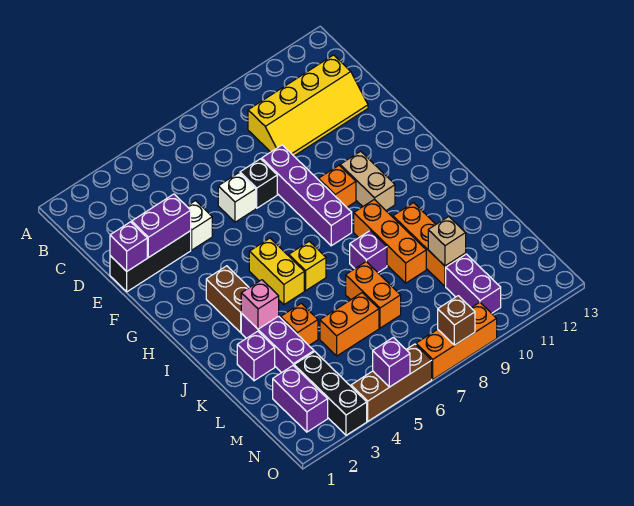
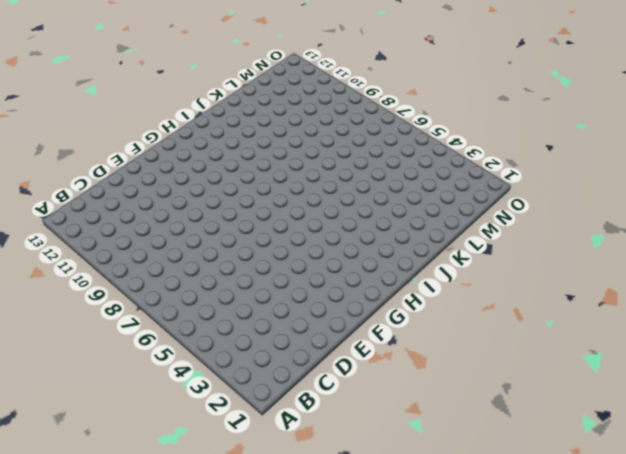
none -> yellow slope C9:D12 level 1 top C
none -> black brick E1:E3 level 1
none -> white brick E4 level 1
none -> white brick E6 level 1

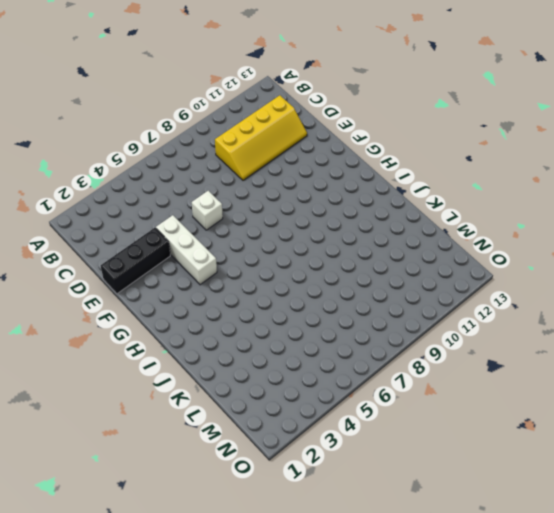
white brick E4:G4 level 1 -> white brick E4 level 1
none -> black brick E7 level 1
none -> purple brick E8:H8 level 1
none -> orange brick G9 level 1
none -> tan brick G10:H10 level 1

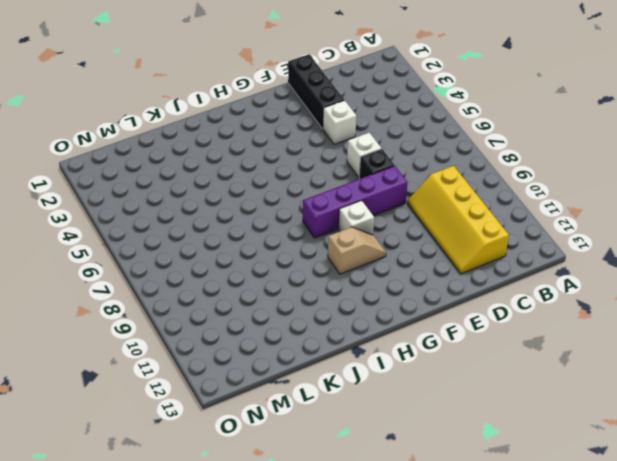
white brick G9 level 1 -> orange brick G9 level 1
tan slope G10:H10 level 1 top H -> tan brick G10:H10 level 1
none -> brown brick H3:I3 level 1
none -> yellow brick H5:I5 level 1
none -> yellow brick I6 level 1
none -> orange brick I9:K9 level 1

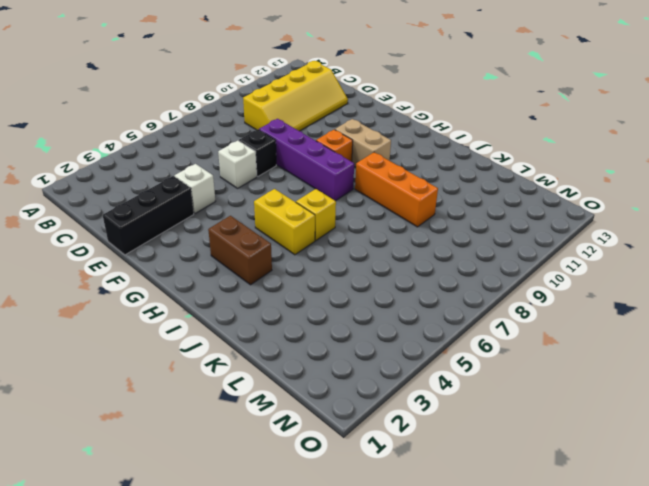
none -> purple brick J3:L3 level 1
none -> purple brick J8 level 1
none -> orange brick J10:L10 level 1
none -> purple brick K2 level 1

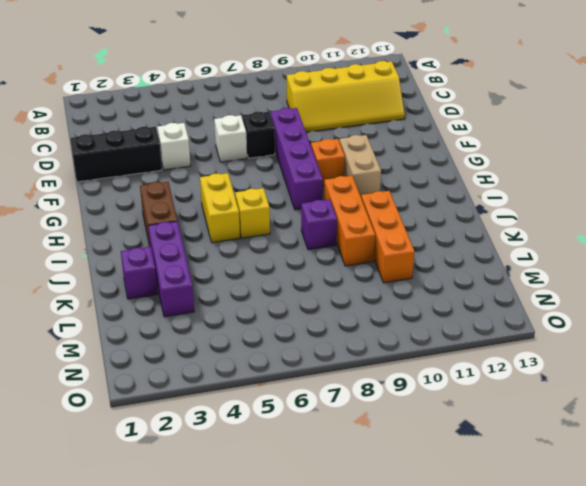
none -> orange brick K4 level 1
none -> orange brick K7:L7 level 1
none -> orange brick L5:L6 level 1
none -> purple brick M2:N2 level 1

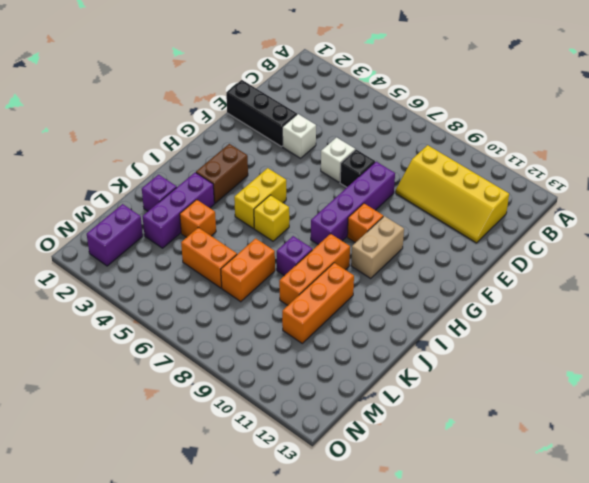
none -> black brick M3:O3 level 1
none -> purple brick M10:N10 level 1
none -> brown brick O4:O6 level 1
none -> orange brick O7:O9 level 1

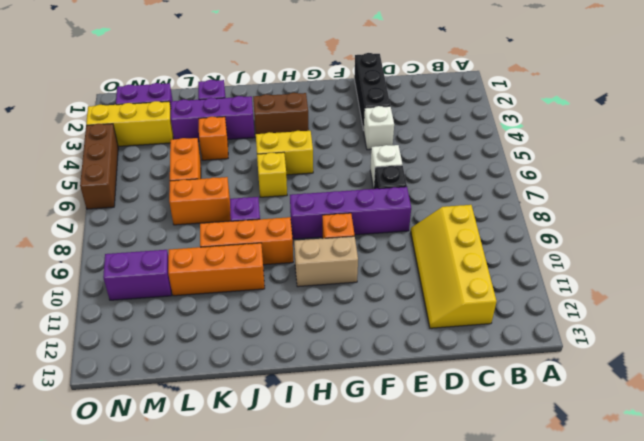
yellow brick M3:O3 level 1 -> black brick M3:O3 level 1
none -> orange brick O7:O9 level 1
none -> purple brick E1 level 2
none -> purple brick E2:E3 level 2
none -> pink brick J3 level 2

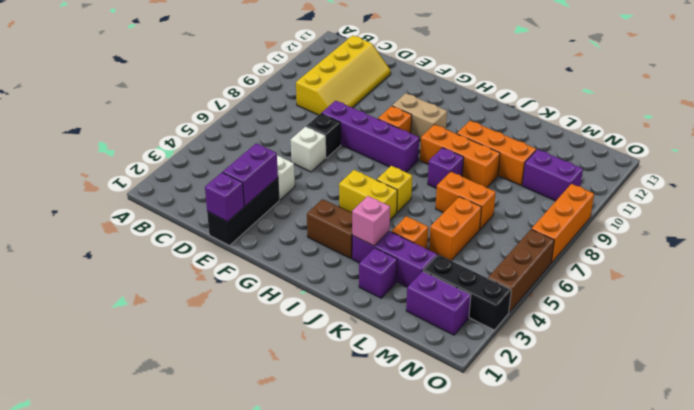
none -> tan brick L10 level 2
none -> purple brick O5 level 2
none -> brown brick O8 level 2

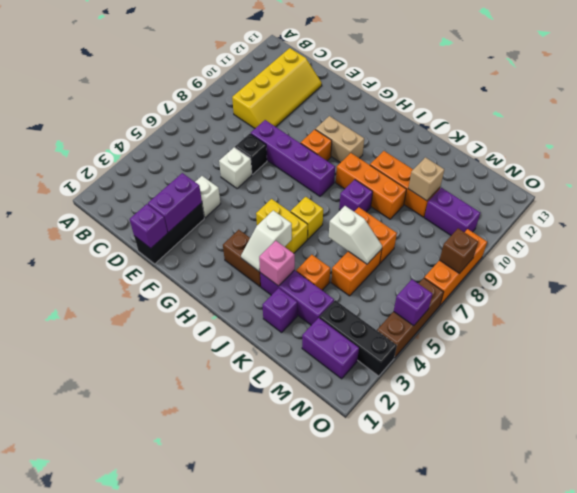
white slope I3:I4 level 2 top 4 -> none
white slope K6:L6 level 2 top K -> none

